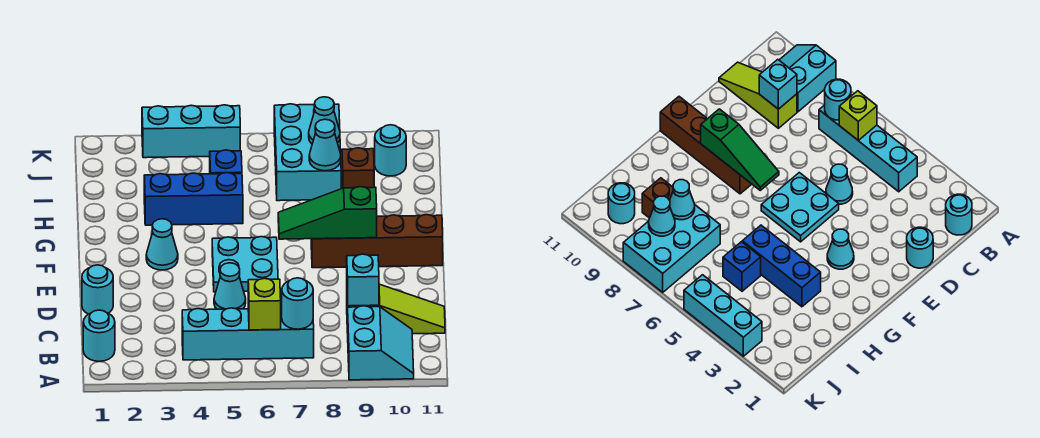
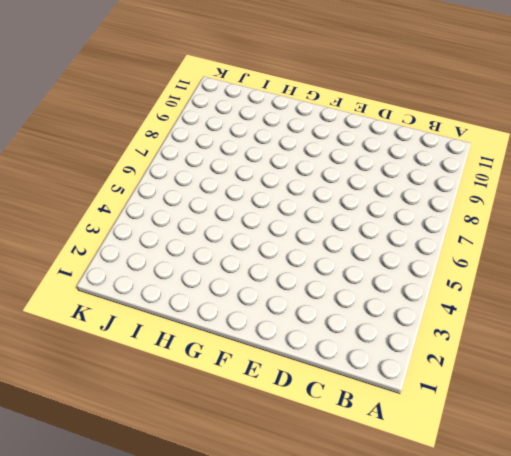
none -> cyan slope A9:B10 level 1 top 9
none -> cyan round brick B1 level 1
none -> cyan brick B4:B7 level 1

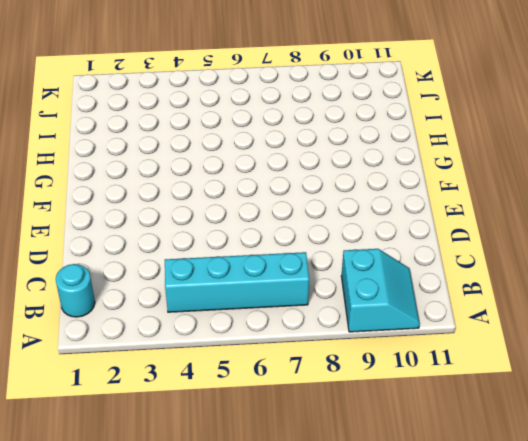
none -> lime slope C9:C11 level 1 top 9
none -> cyan round brick D1 level 1
none -> cyan cone D5 level 1

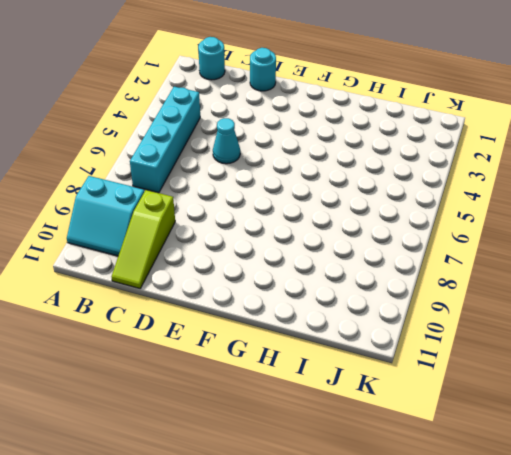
none -> cyan plate E5:F6 level 1
none -> cyan cone F3 level 1
none -> brown brick F8:F11 level 1

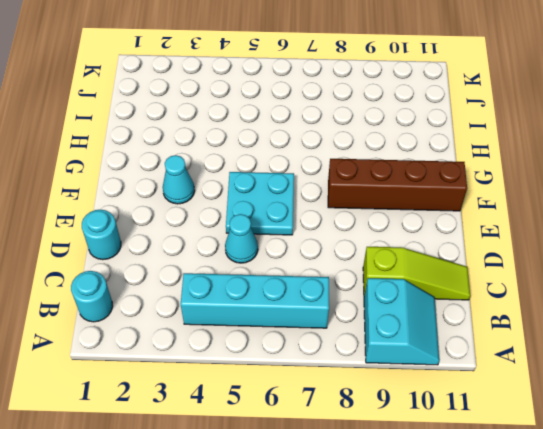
none -> blue brick H3:H5 level 1
none -> blue brick I5 level 1
none -> cyan brick I7:K8 level 1

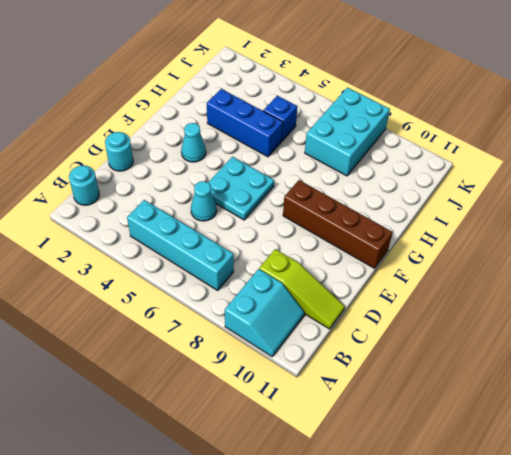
none -> brown brick I9 level 1
none -> cyan round brick J10 level 1
none -> cyan brick K3:K5 level 1

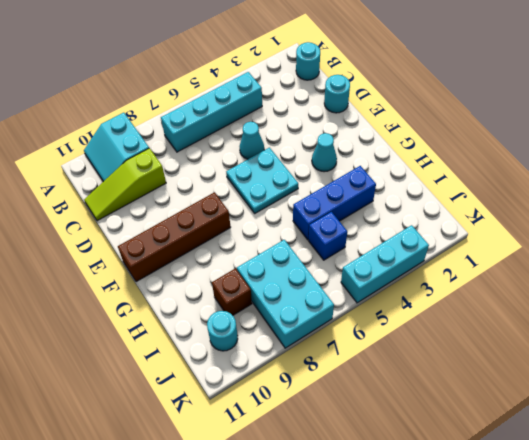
none -> lime brick B6 level 2
none -> cyan round brick B7 level 2
none -> cyan brick C9 level 2

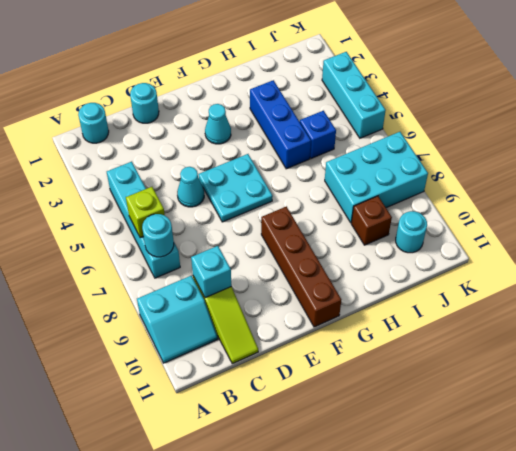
none -> green slope F7:F9 level 2 top 9
none -> cyan cone I8 level 2
none -> cyan cone J8 level 2

